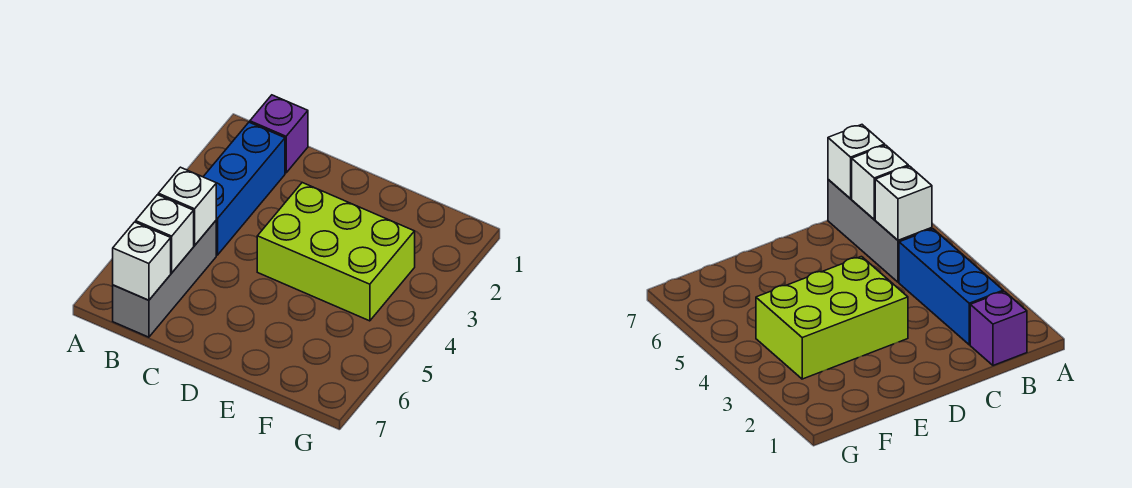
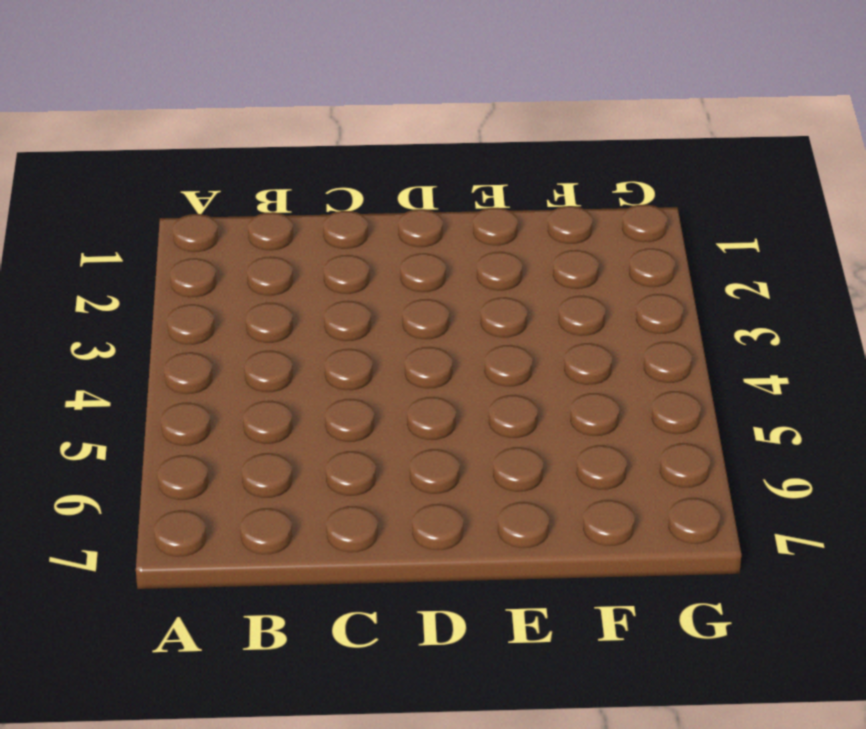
none -> purple brick B1 level 1
none -> blue brick B2:B4 level 1

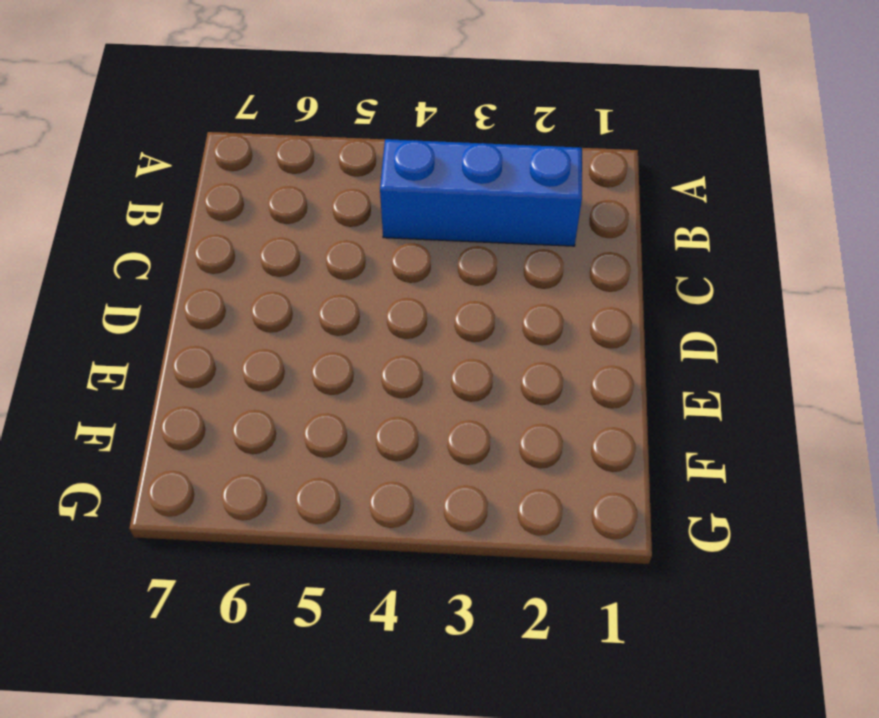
none -> purple brick B1 level 1
none -> grey brick B5:B7 level 1

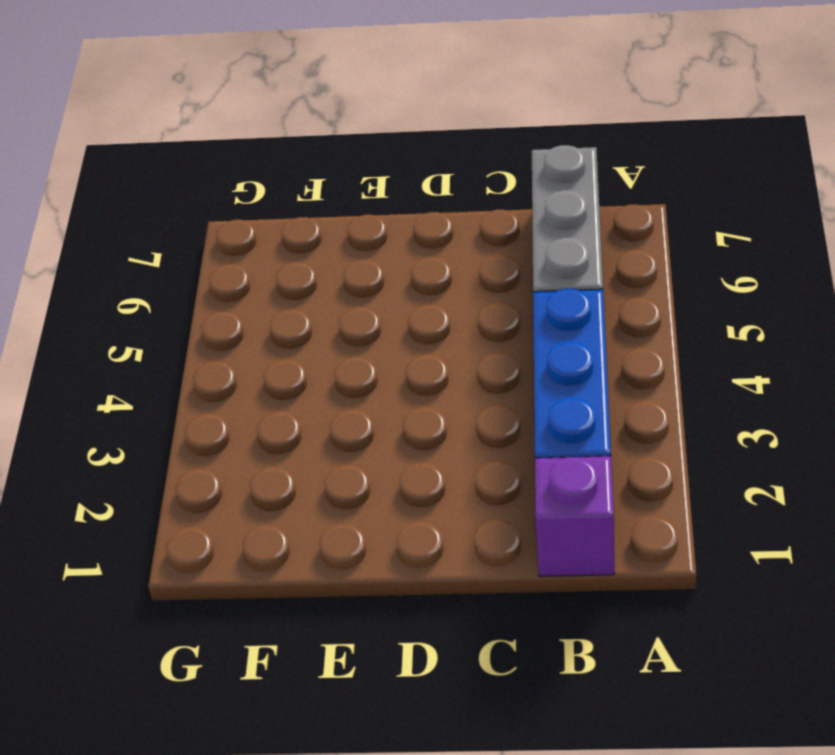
none -> lime brick D3:F4 level 1
none -> white brick B5 level 2

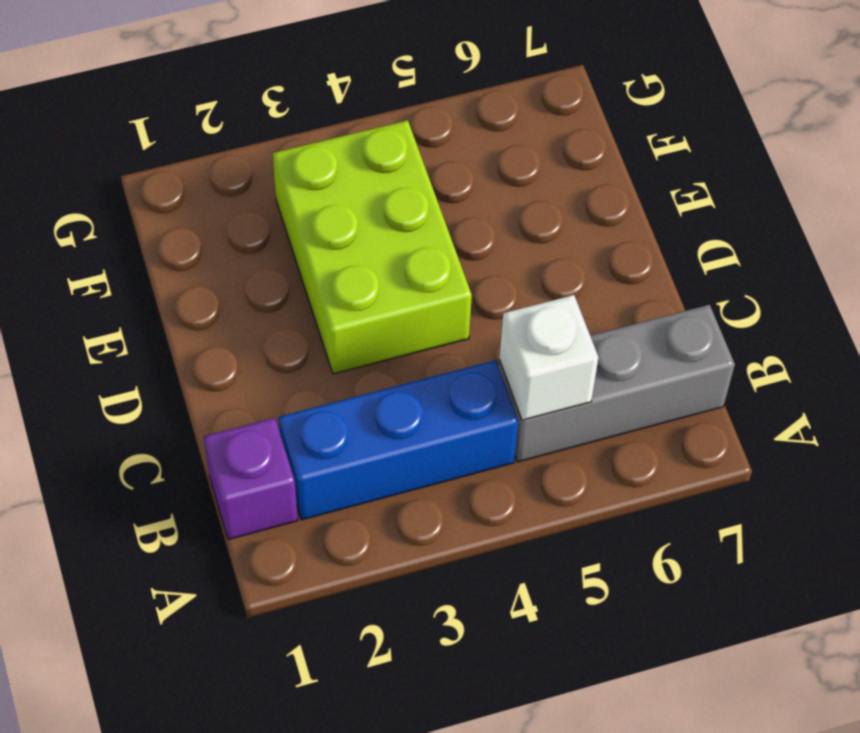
none -> white brick B6 level 2
none -> white brick B7 level 2

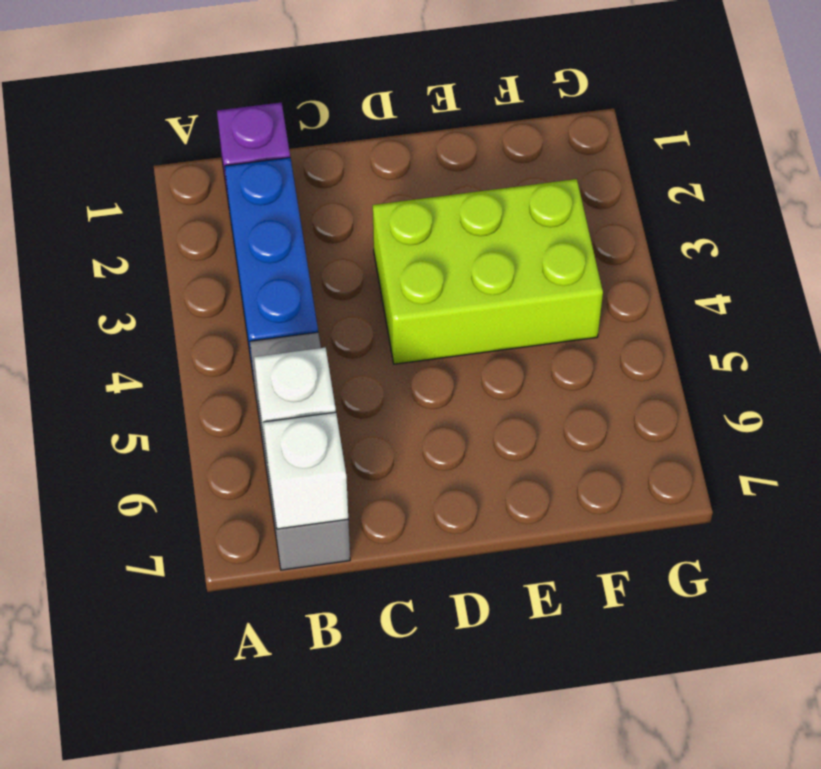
none -> white brick B5 level 2

